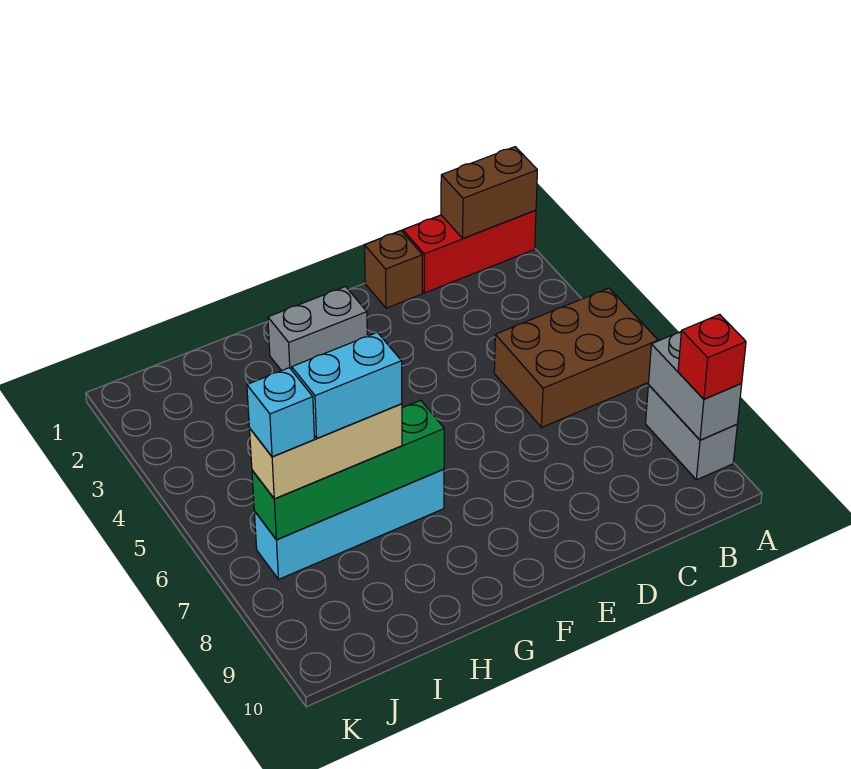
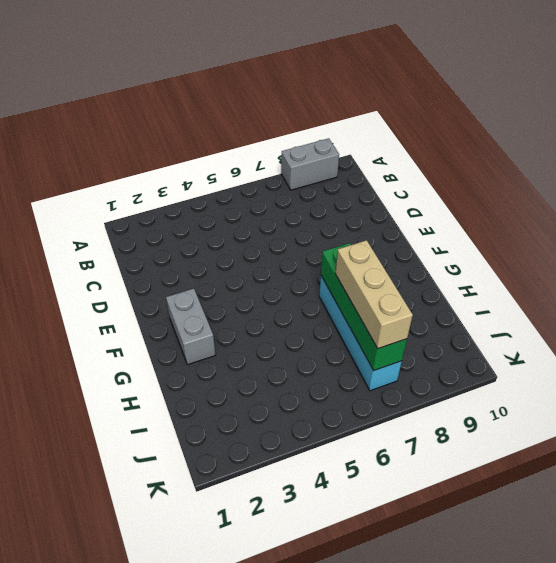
none -> red brick A1:C1 level 1
none -> brown brick A5:C6 level 1
none -> brown brick D1 level 1

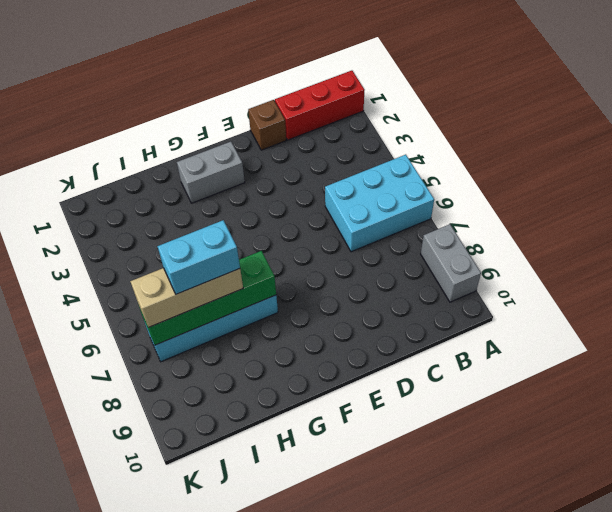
cyan brick A5:C6 level 1 -> brown brick A5:C6 level 1
none -> brown brick A1:B1 level 2
none -> grey brick A8:A9 level 2
none -> red brick A9 level 3

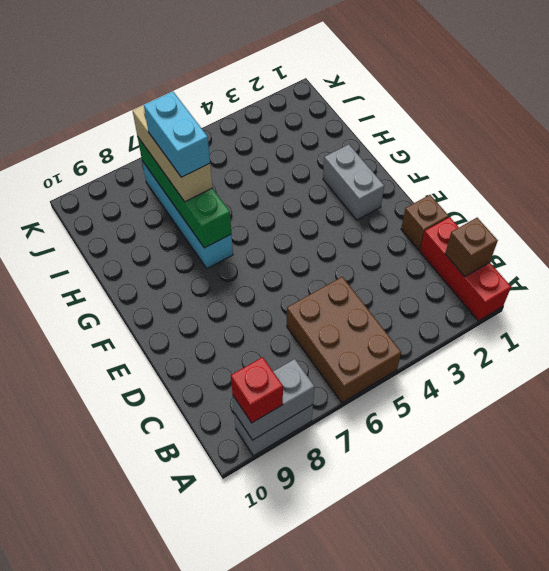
brown brick B1 level 2 -> brown brick A1:B1 level 2
none -> cyan brick J7 level 4

